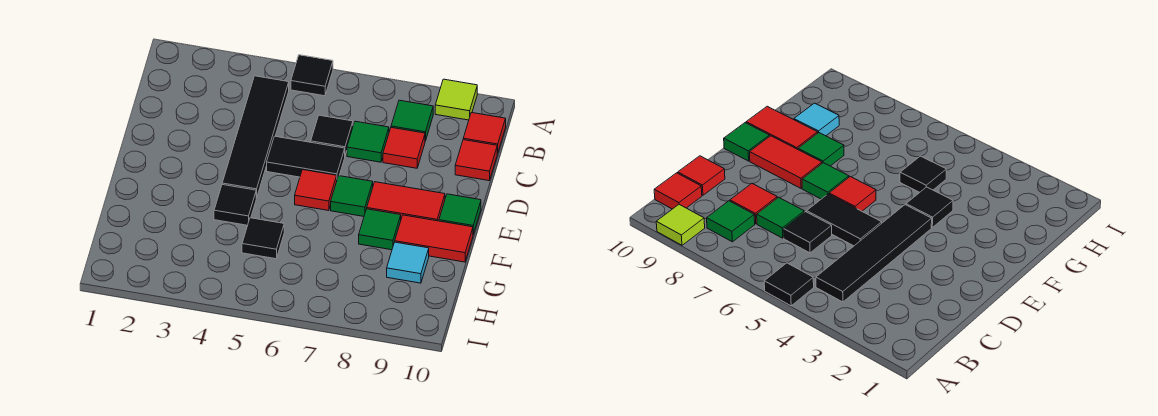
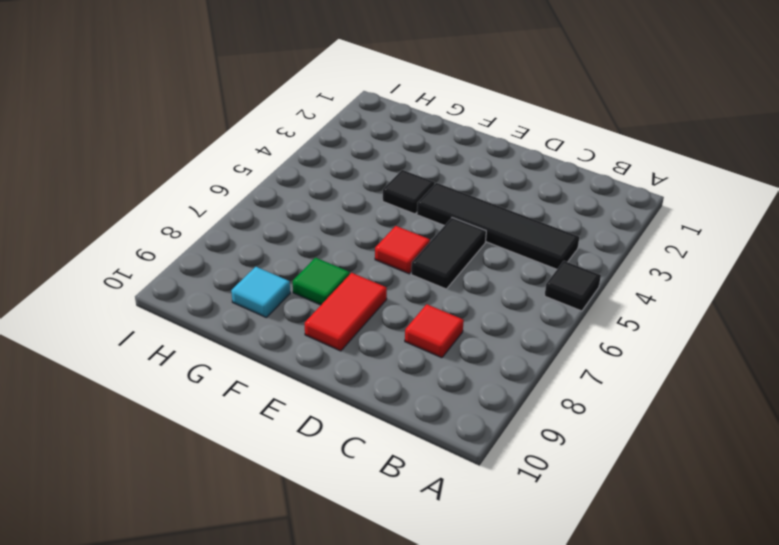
none -> lime tile A9 level 1
none -> green tile B8 level 1
none -> red tile B10 level 1

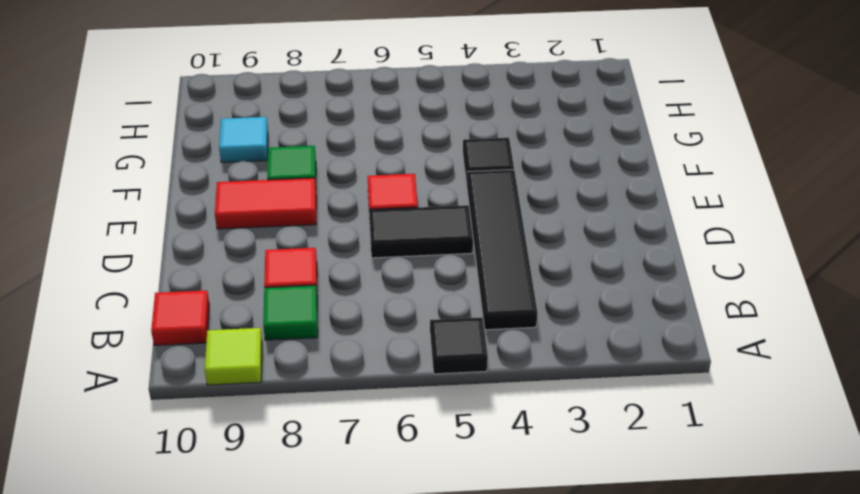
none -> black tile C6 level 1
none -> green tile C7 level 1
none -> red tile C10 level 1

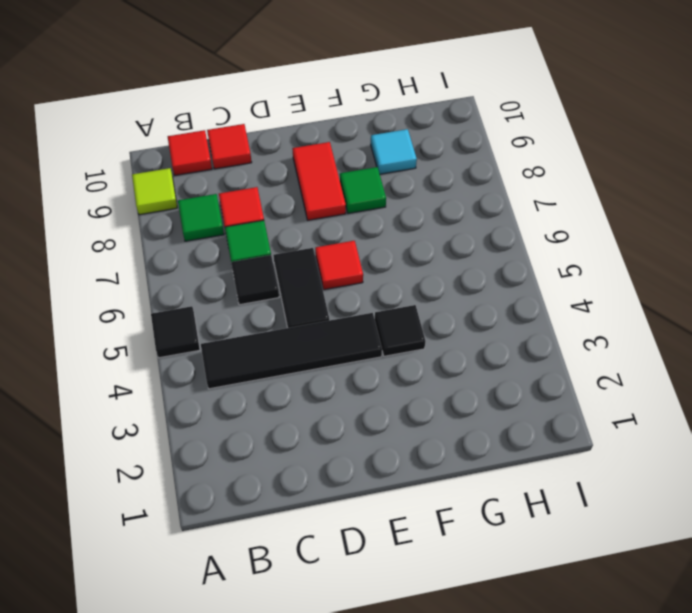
none -> green tile E7 level 1
none -> green tile E10 level 1
none -> red tile F9:F10 level 1

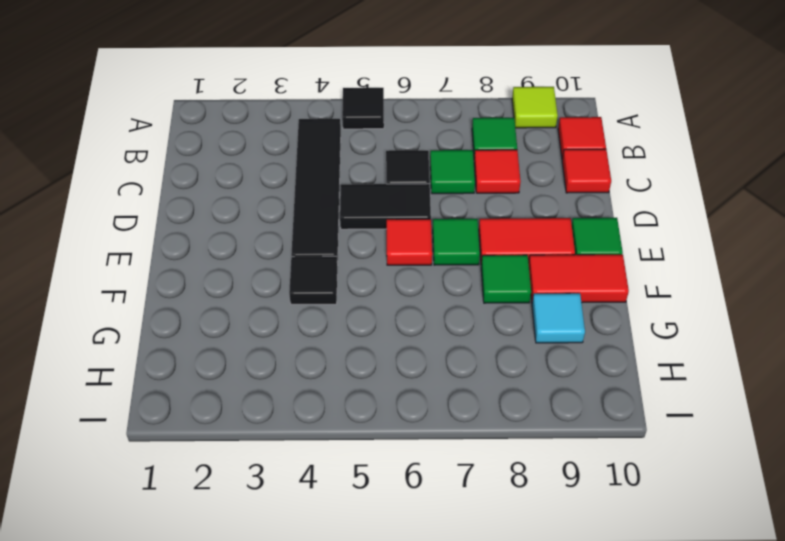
none -> black tile G5 level 1

